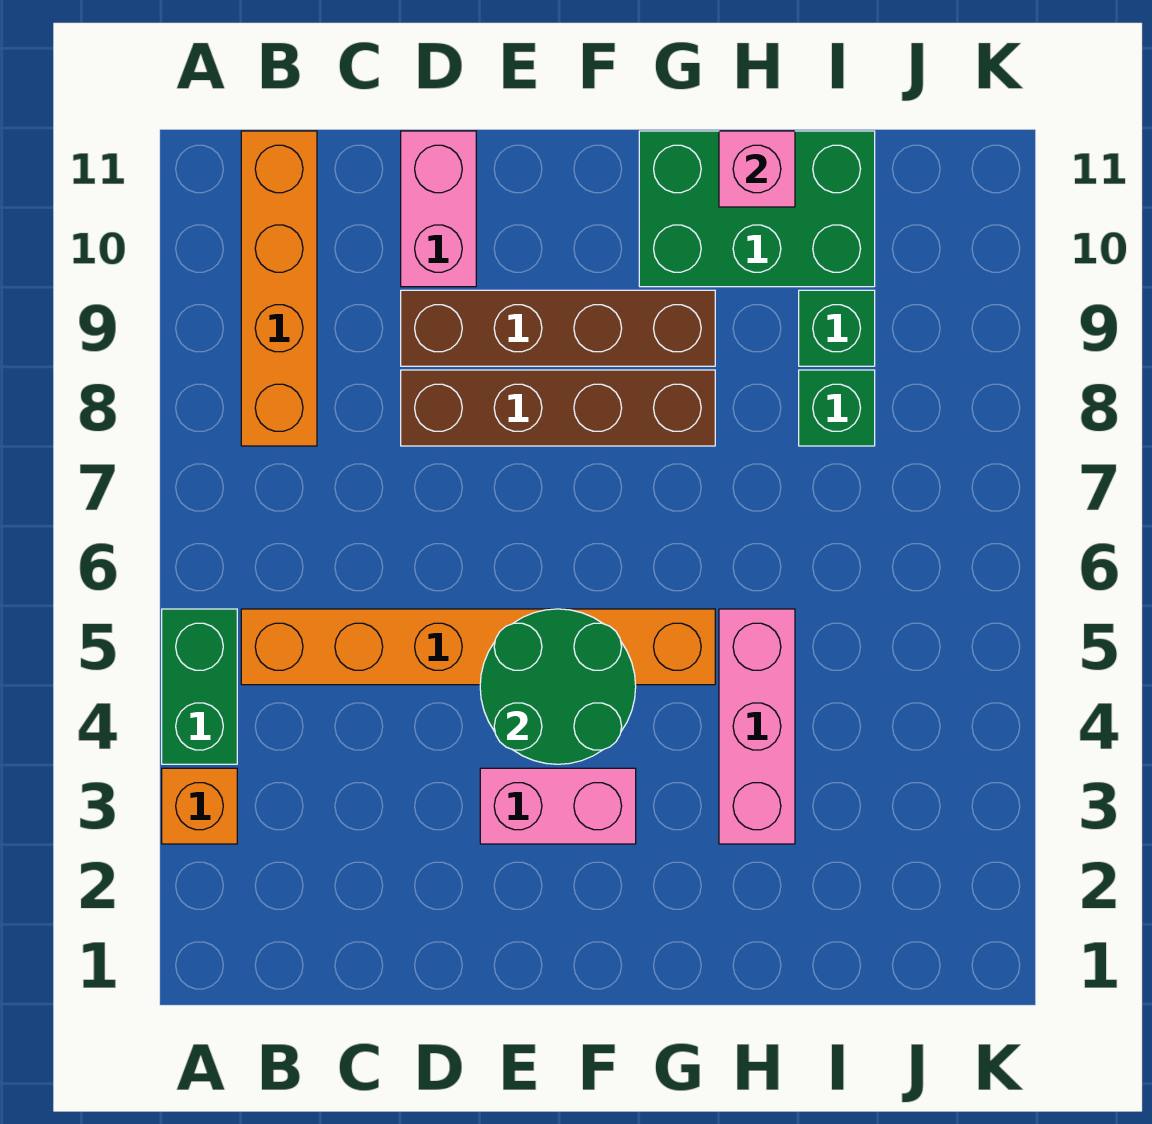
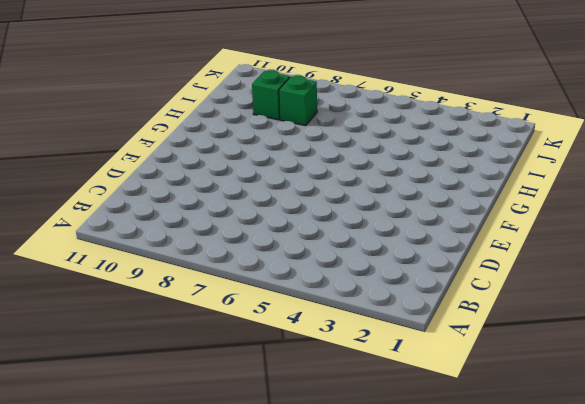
none -> orange brick A3 level 1
none -> green brick A4:A5 level 1
none -> orange brick B5:G5 level 1

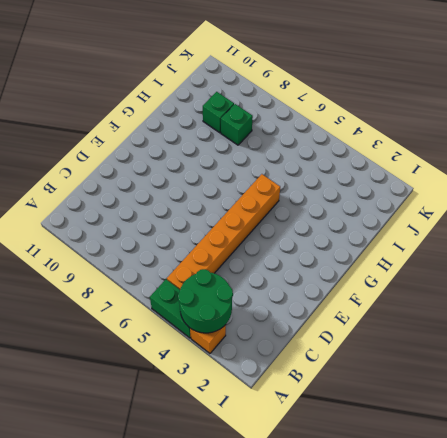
green round brick A3:B4 level 2 -> green round brick E4:F5 level 2
none -> orange brick B8:B11 level 1
none -> brown brick D8:G8 level 1
none -> brown brick D9:G9 level 1

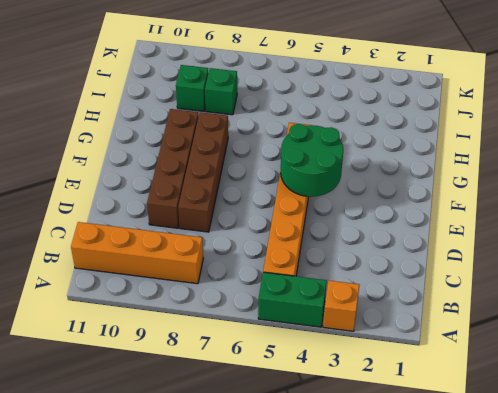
none -> pink brick D10:D11 level 1
none -> pink brick E3:F3 level 1
none -> green brick G10:I11 level 1

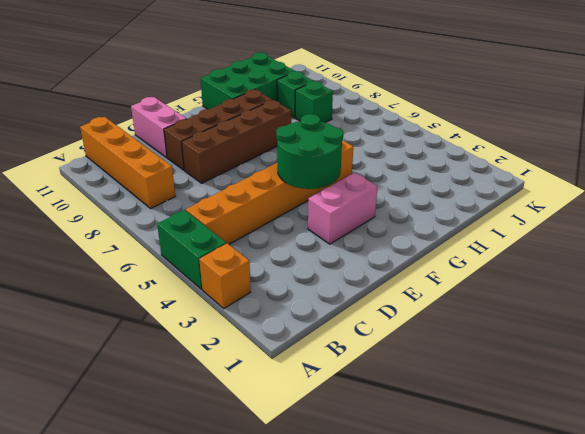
none -> pink brick H3:H5 level 1
none -> pink brick H11 level 2

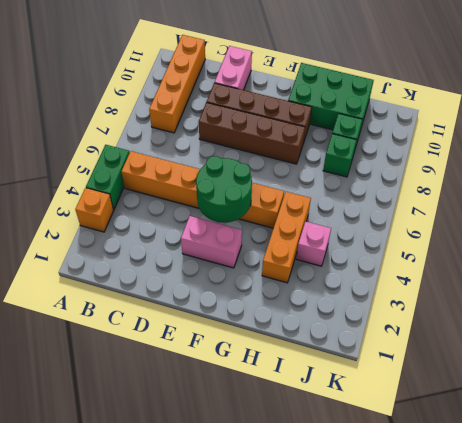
orange brick H3:H5 level 1 -> pink brick H3:H5 level 1
pink brick I4 level 1 -> pink brick H11 level 2

